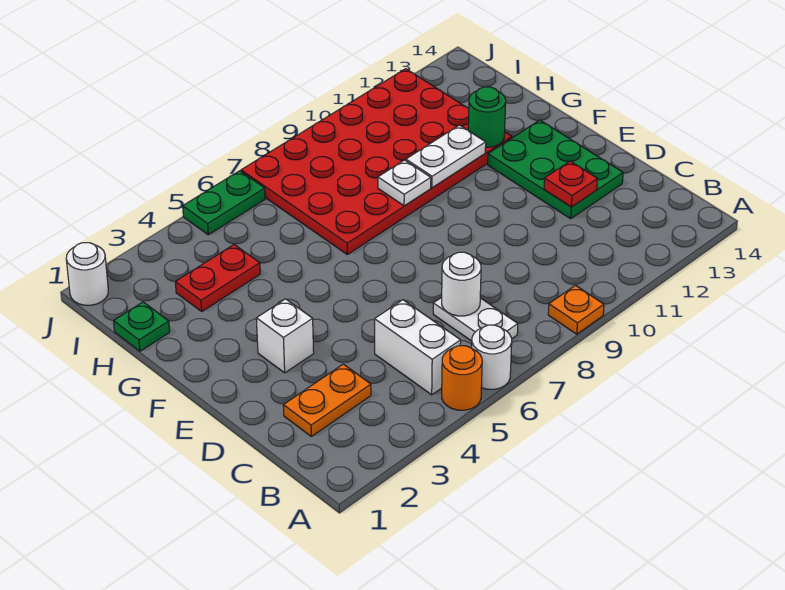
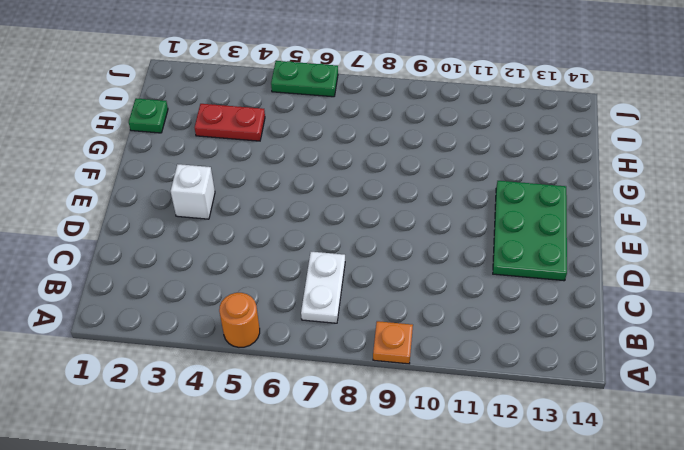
none -> white round brick A6 level 1
none -> white brick B5:C5 level 1
none -> orange plate C2:C3 level 1

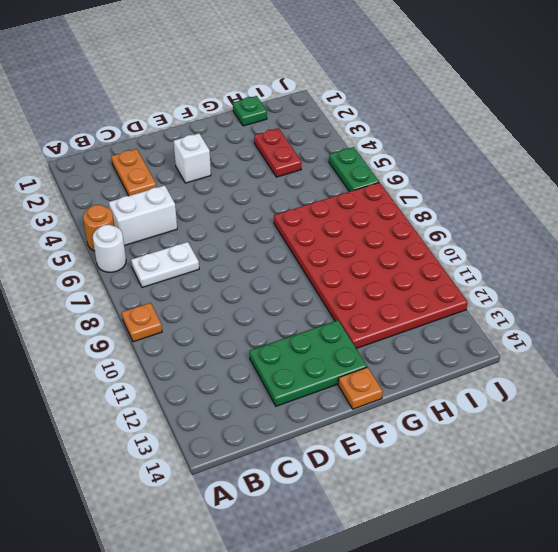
orange plate F14 level 1 -> none
none -> white round brick J1 level 1
none -> white round brick C7 level 2
none -> red plate D12 level 2

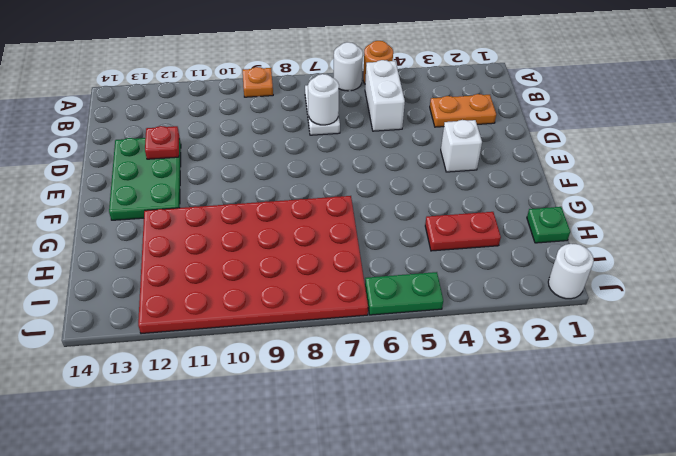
none -> white plate G9 level 2
none -> white plate G10:G11 level 2
none -> green round brick G12 level 2

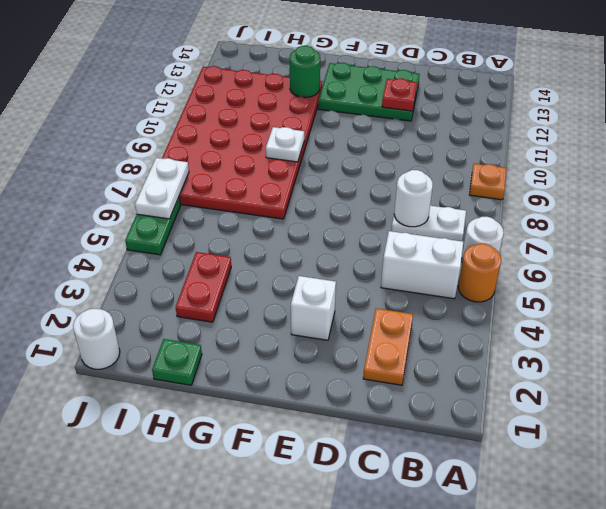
white plate J6:J7 level 2 -> white plate G10:G11 level 2

